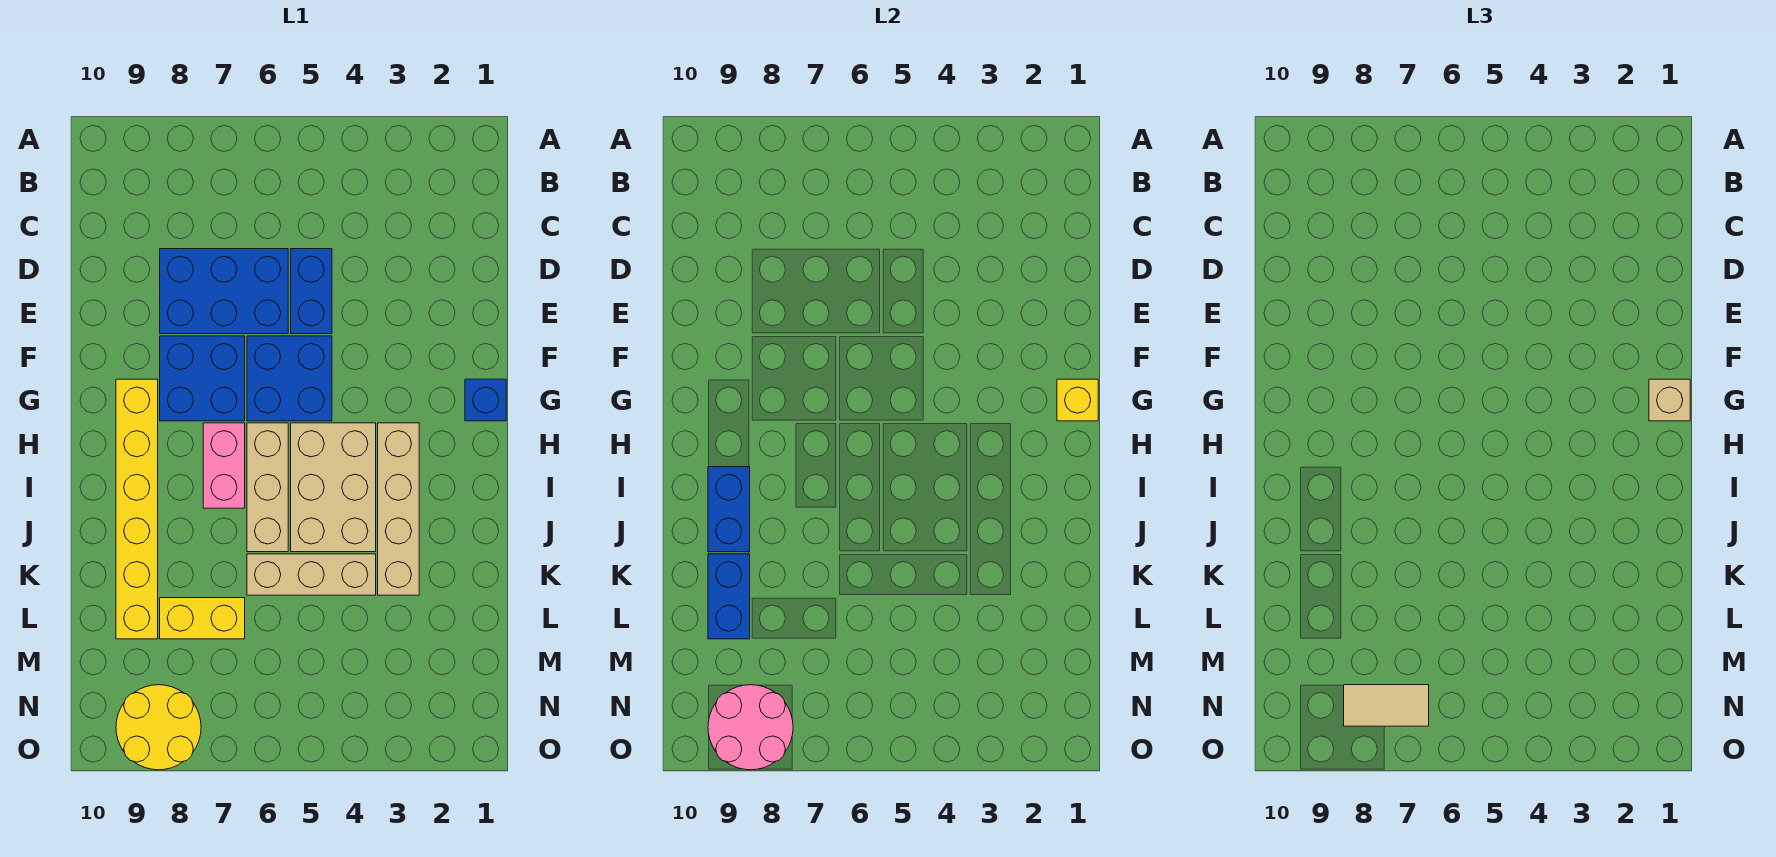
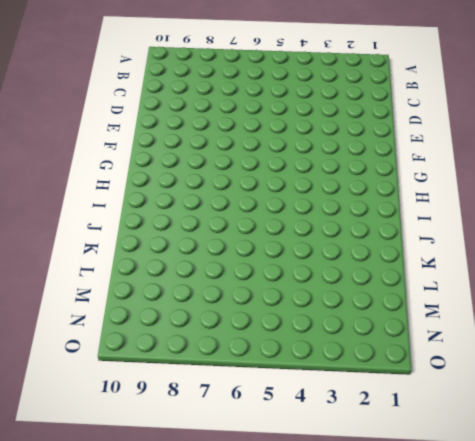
none -> blue brick D5:E5 level 1
none -> blue brick D6:E8 level 1
none -> blue brick F5:G6 level 1

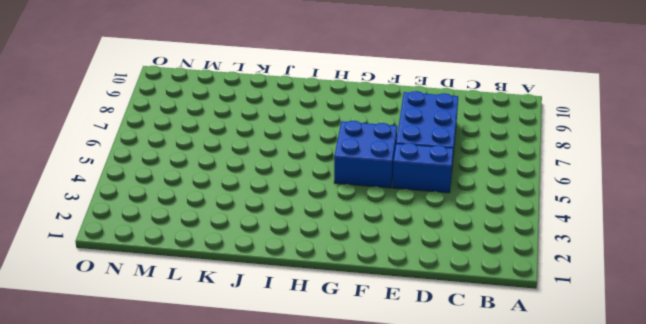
none -> blue brick F7:G8 level 1
none -> blue brick G1 level 1
none -> yellow brick G9:L9 level 1

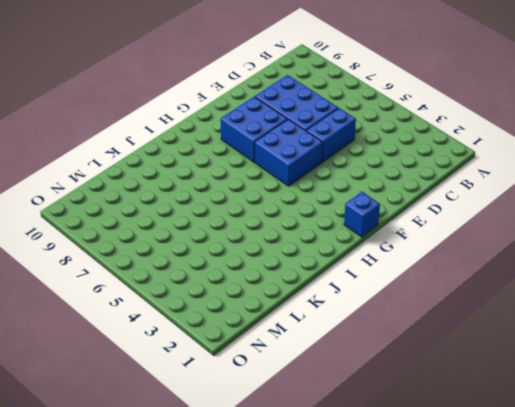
none -> yellow brick G9:L9 level 1
none -> tan brick H3:K3 level 1
none -> tan brick H4:J5 level 1

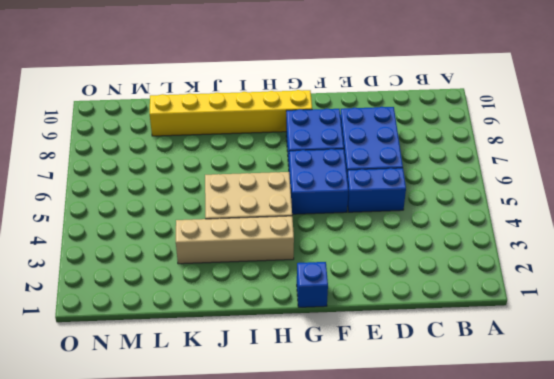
none -> tan brick H6:J6 level 1
none -> pink brick H7:I7 level 1
none -> tan brick K4:K6 level 1

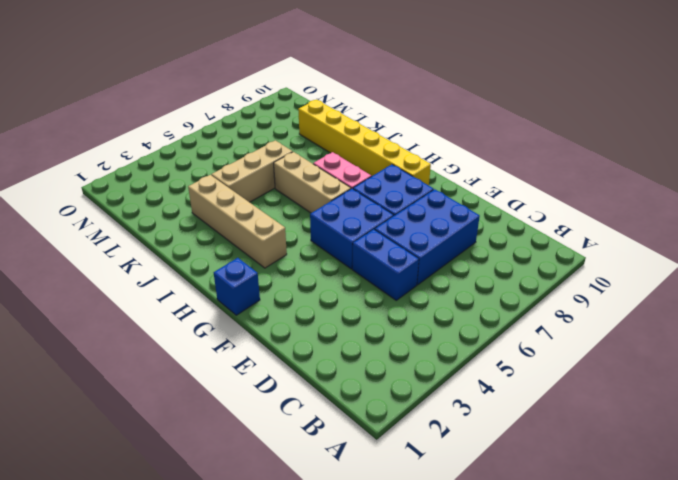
none -> tan brick H4:J5 level 1
none -> yellow brick L7:L8 level 1
none -> yellow round brick N8:O9 level 1

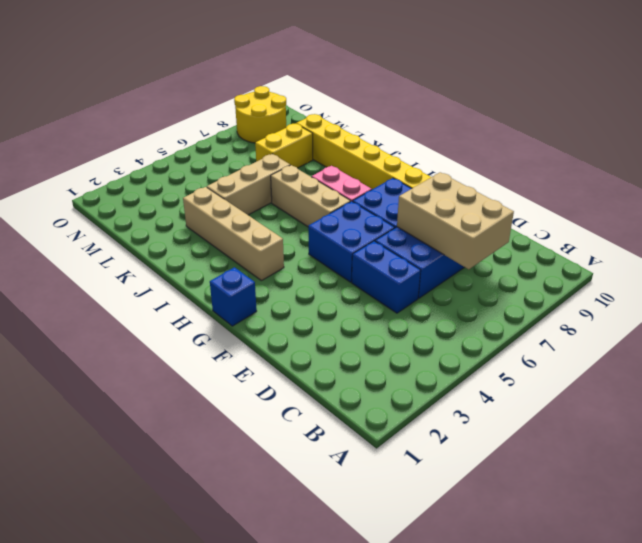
tan brick C7:E8 level 2 -> tan brick H4:J5 level 1
none -> yellow brick G1 level 2
none -> blue brick I9:J9 level 2
none -> blue brick K9:L9 level 2

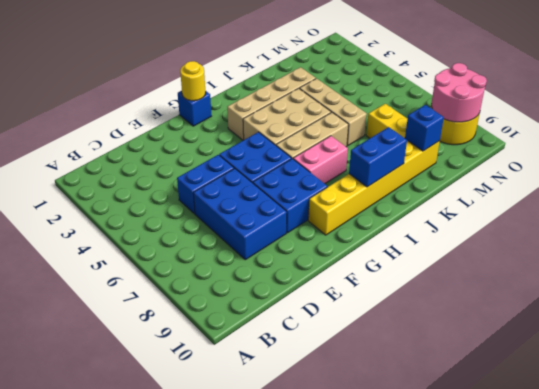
yellow round brick G1 level 2 -> yellow brick G1 level 2
blue brick L9 level 2 -> blue brick K9:L9 level 2
none -> tan brick G1 level 3
none -> tan tile N7:N8 level 3

